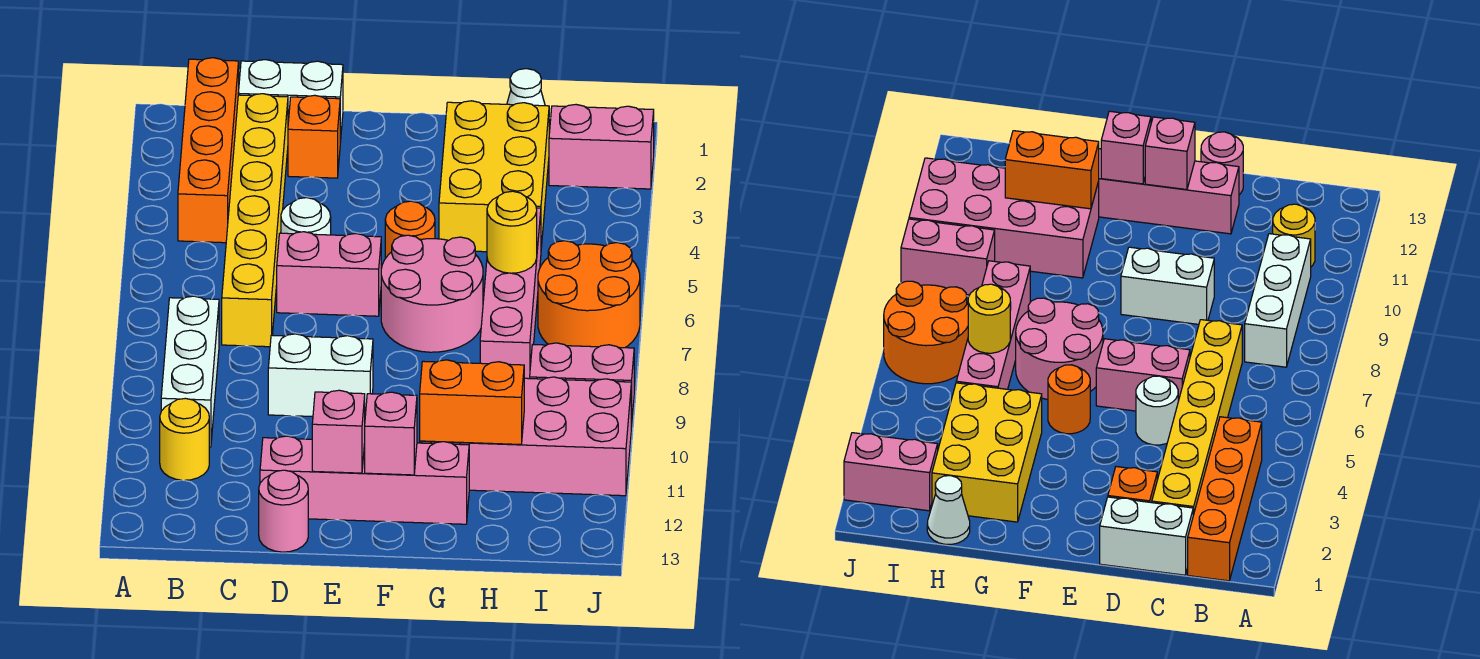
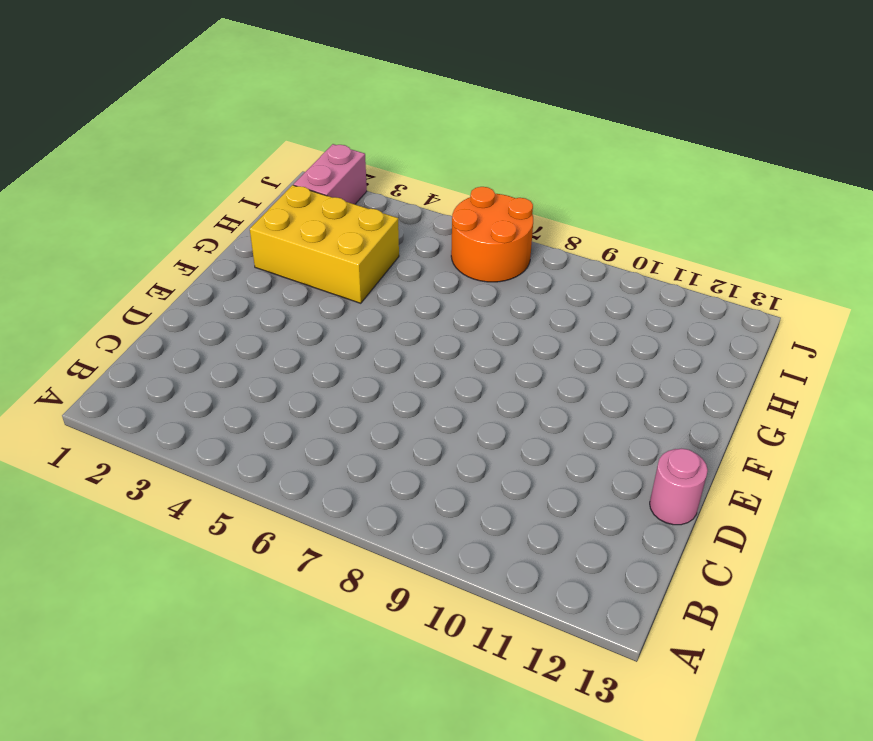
none -> orange brick B1:B4 level 1
none -> white brick B8:B10 level 1
none -> yellow round brick B11 level 1

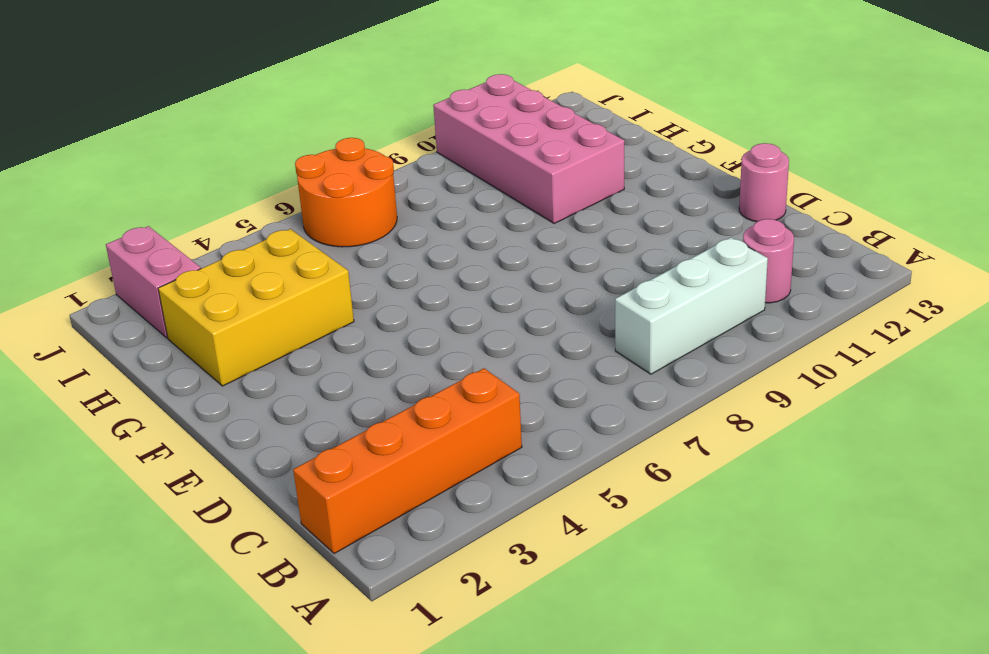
pink round brick B11 level 1 -> yellow round brick B11 level 1
none -> white brick C1:D1 level 1
none -> yellow brick C2:C7 level 1
none -> orange brick D2 level 1

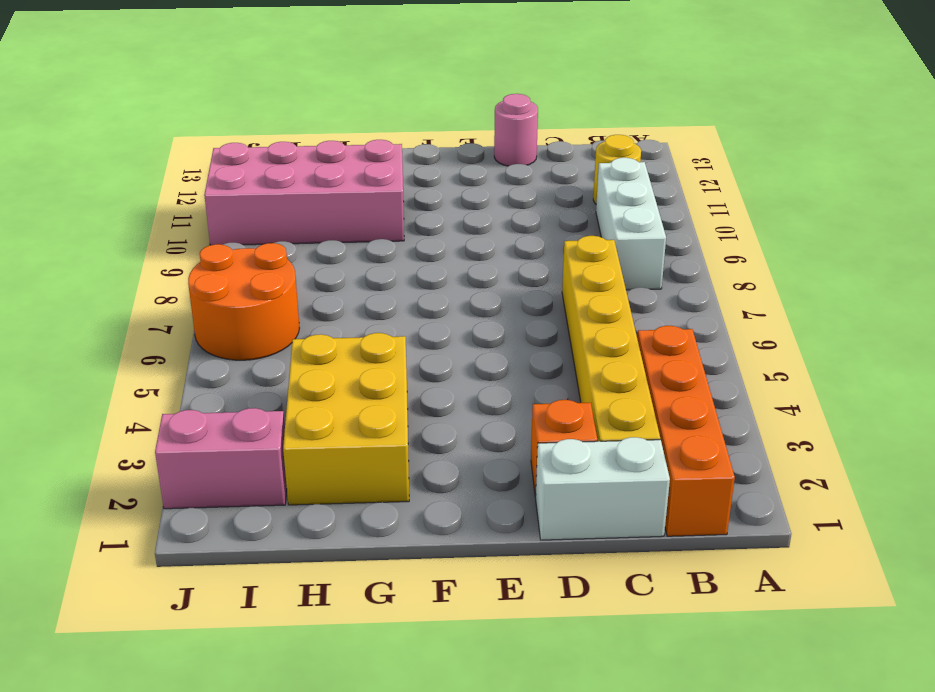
none -> white round brick D5 level 1
none -> pink brick D6:E6 level 1
none -> white brick D9:E9 level 1

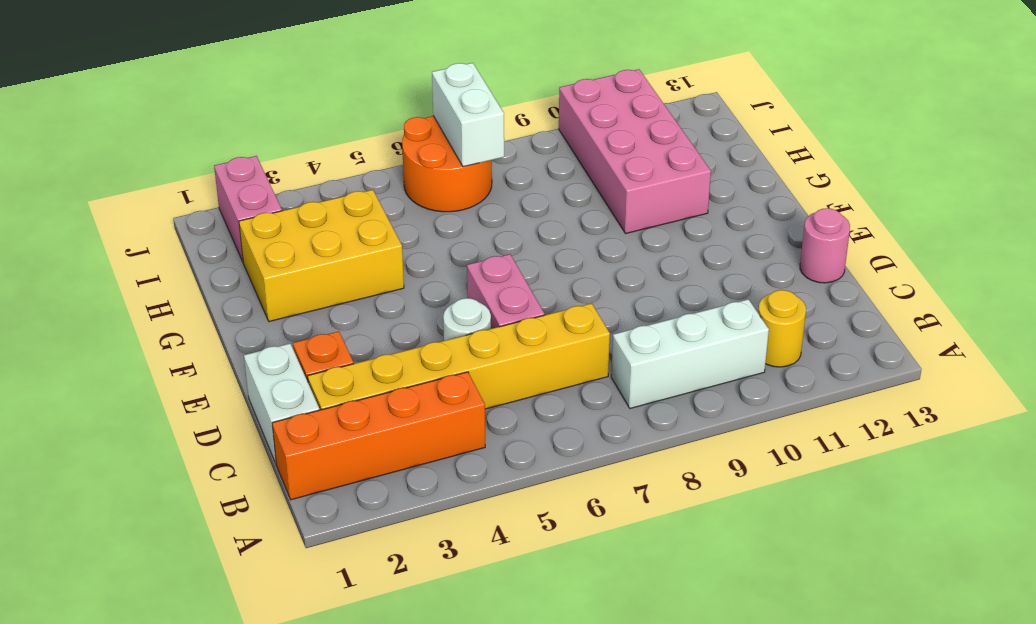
white brick I7:J7 level 2 -> white brick D9:E9 level 1
none -> pink brick D12:G12 level 1
none -> orange round brick F5 level 1
none -> pink round brick F6:G7 level 1

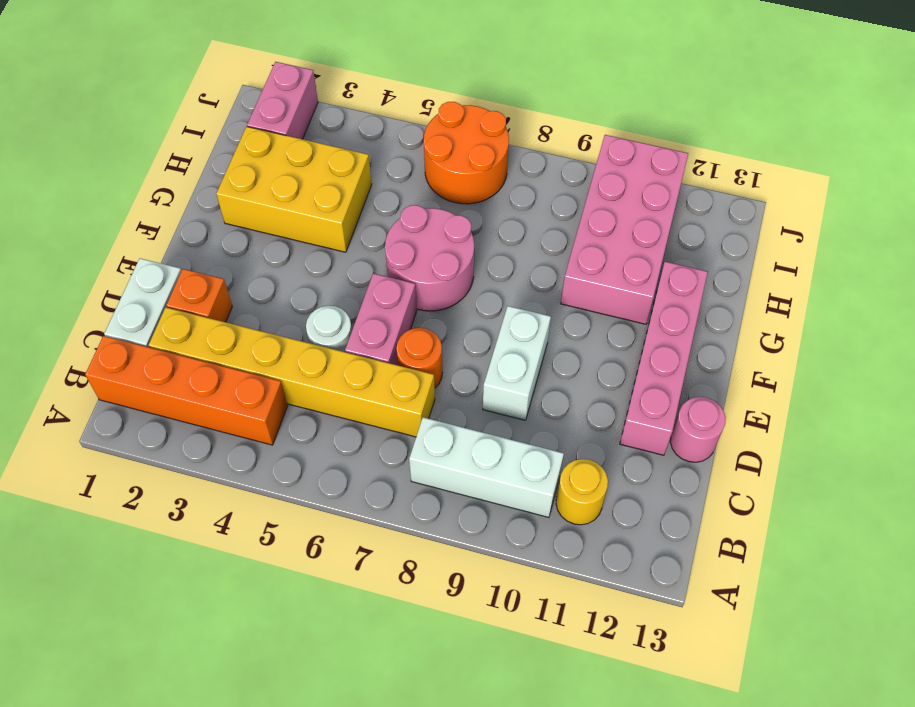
orange round brick D7 level 1 -> orange round brick F5 level 1
none -> white cone H1 level 1
none -> pink brick H5:H8 level 1
none -> pink brick I9:J9 level 1

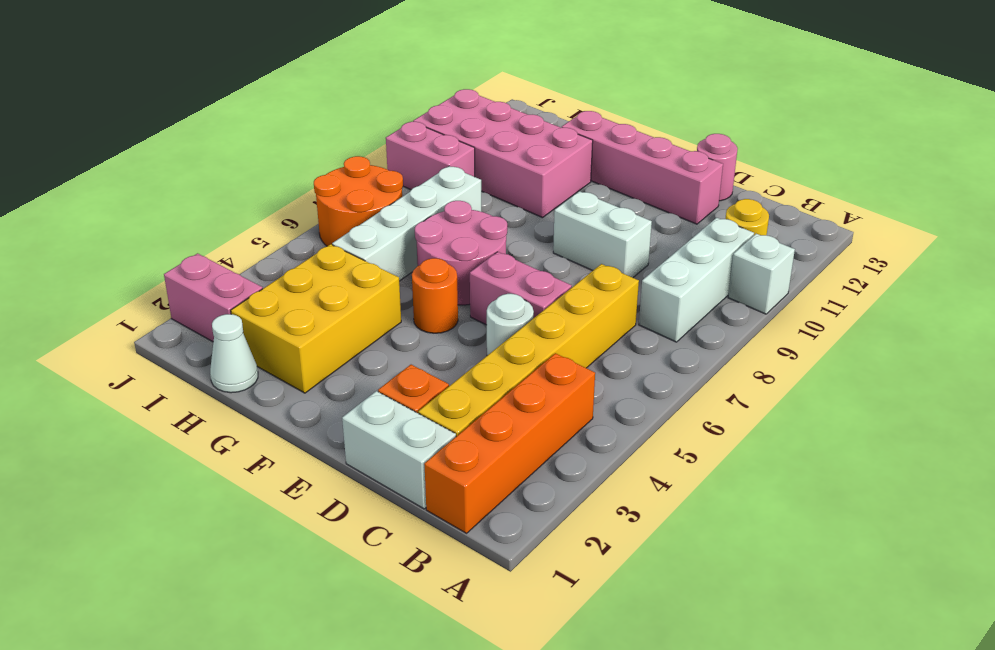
white brick A10 level 1 -> none
white brick H5:H8 level 1 -> pink brick H5:H8 level 1
none -> pink brick E12 level 2
none -> pink brick F12 level 2
none -> orange brick G11:H11 level 2

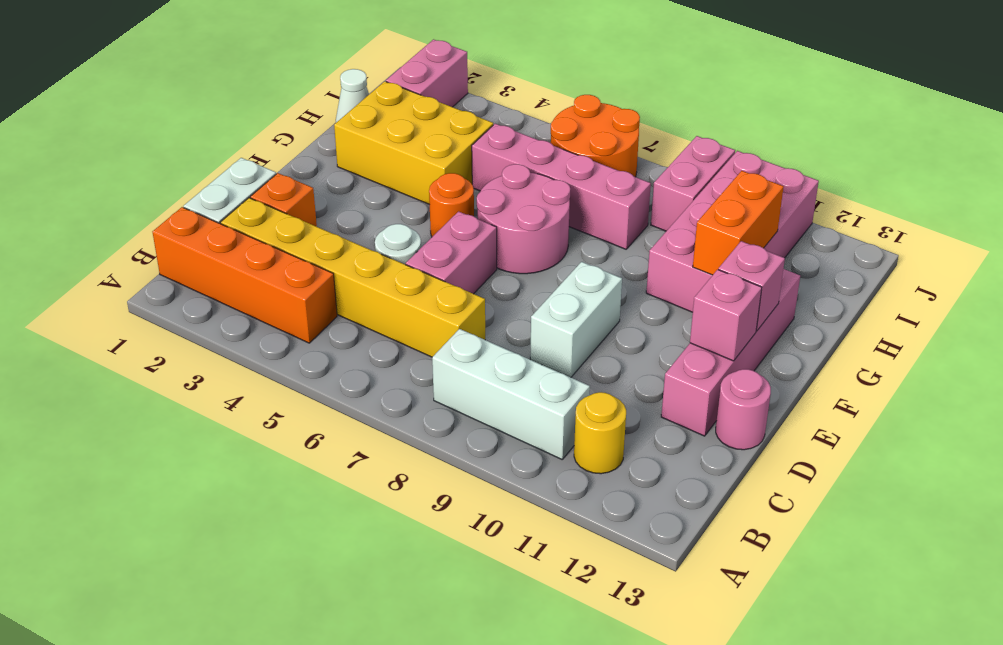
none -> yellow round brick H6 level 2

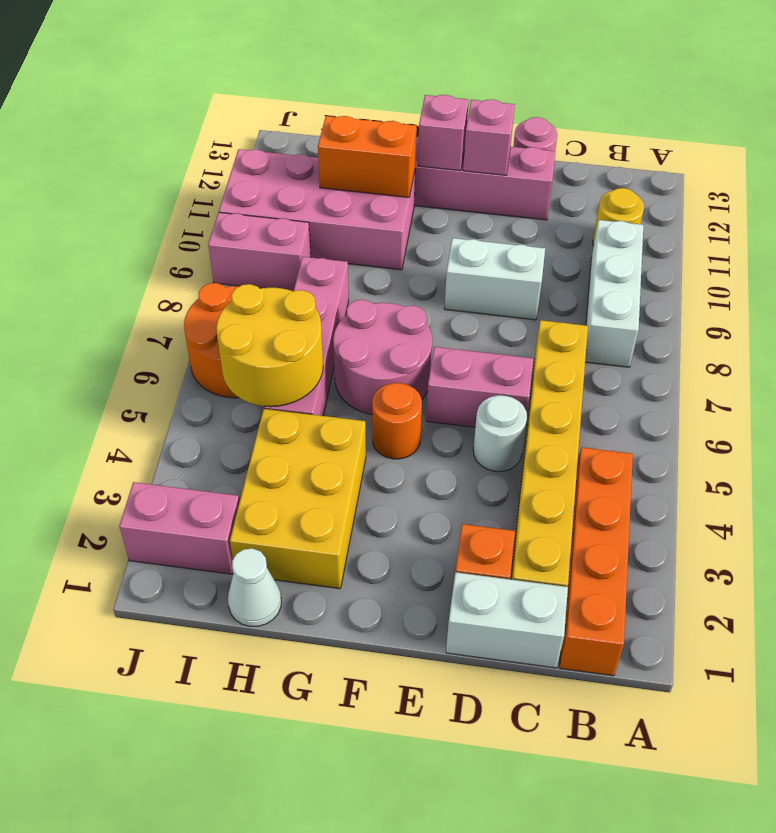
yellow round brick H5:I6 level 2 -> yellow round brick H6 level 2

